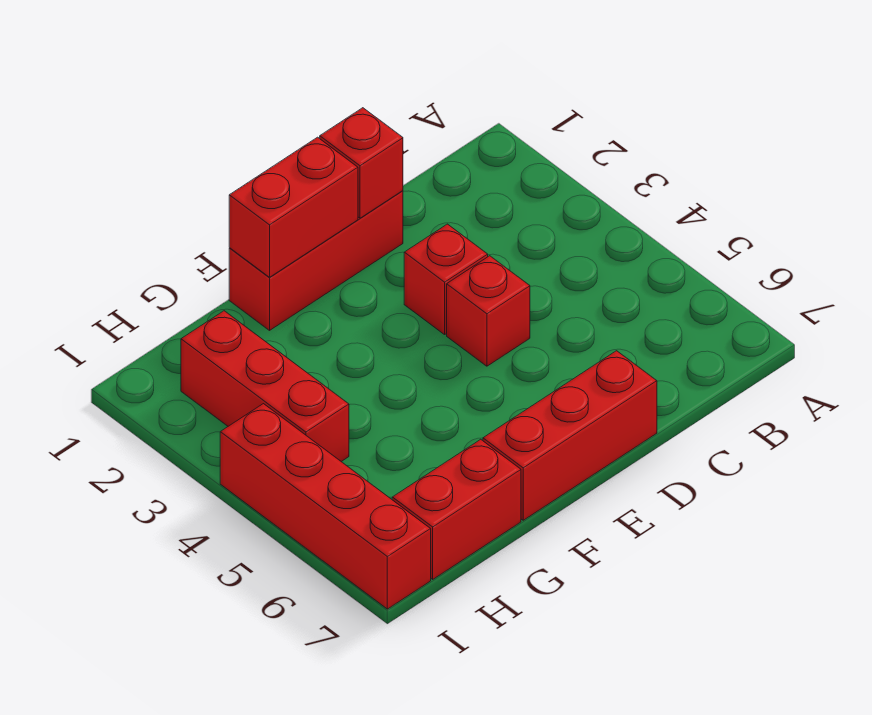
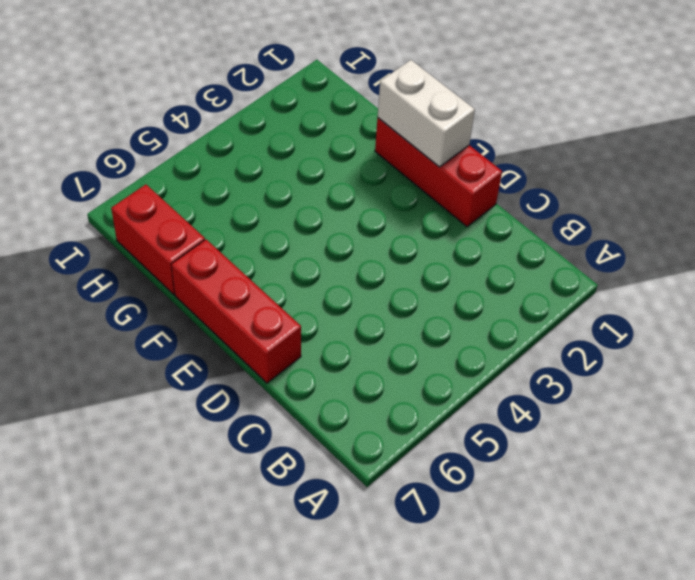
white brick E1:F1 level 2 -> red brick E1:F1 level 2
none -> red brick D3 level 1
none -> red brick D4 level 1

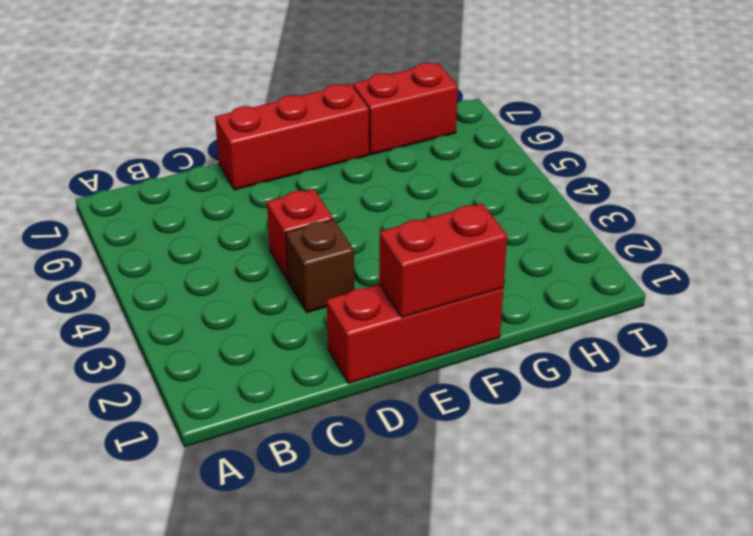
brown brick D3 level 1 -> red brick D3 level 1
none -> red brick H2:H4 level 1
none -> red brick I4:I7 level 1

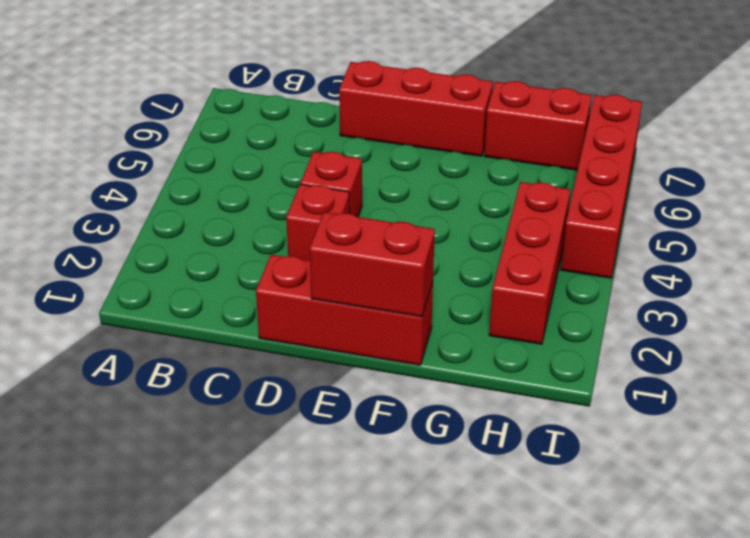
none -> red brick D1 level 2

